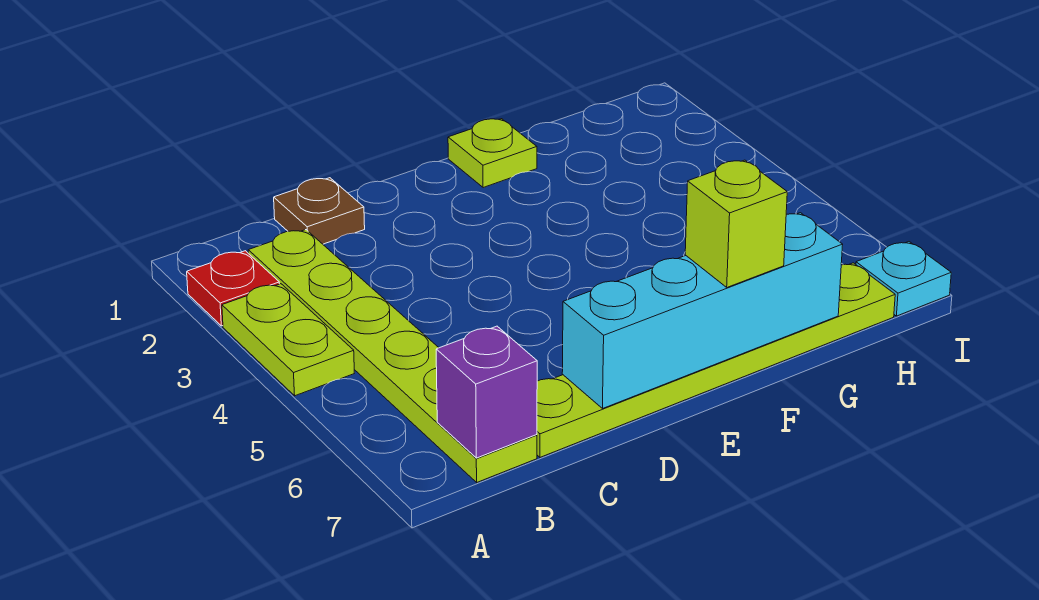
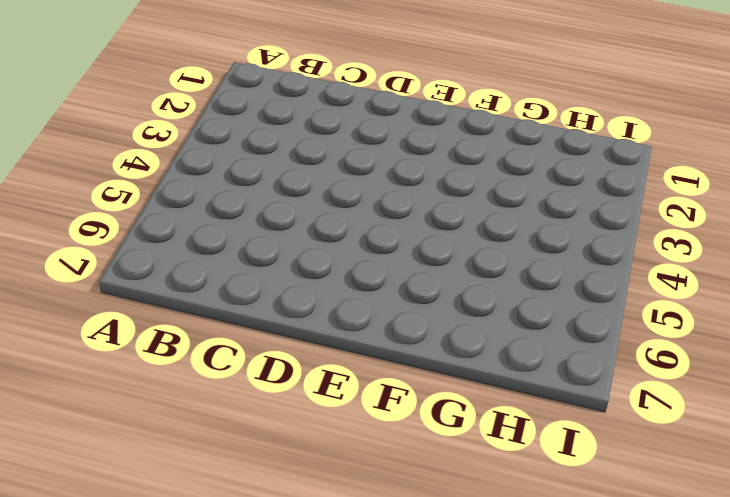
none -> red plate A2 level 1
none -> lime plate A3:A4 level 1

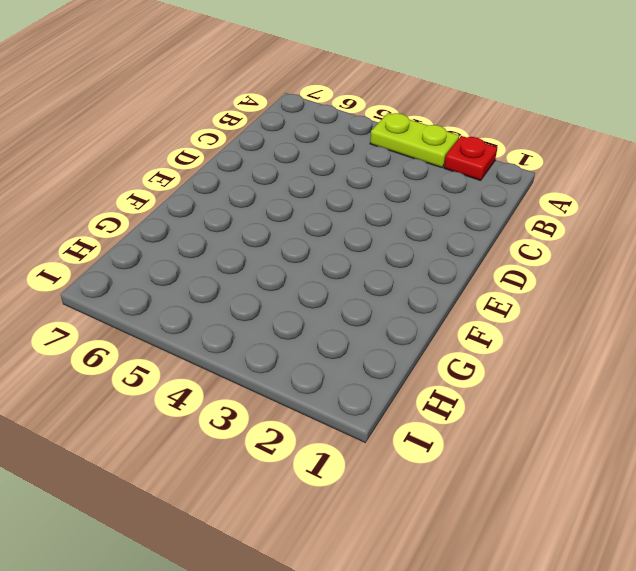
none -> lime plate B2:B7 level 1
none -> brown plate C1 level 1

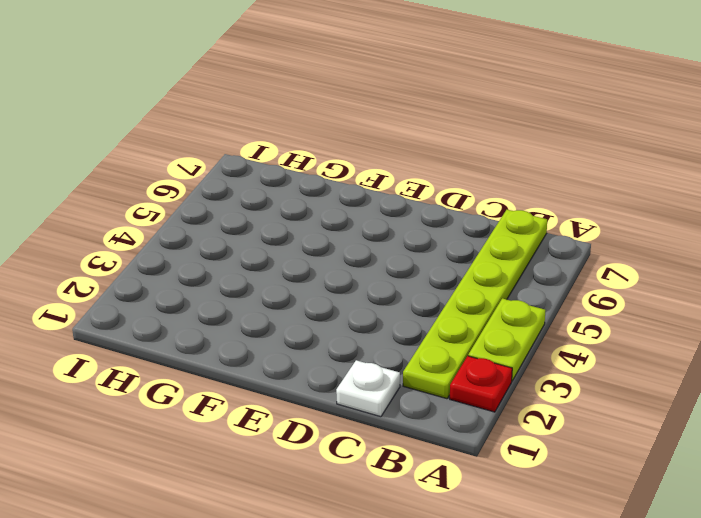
white plate C1 level 1 -> brown plate C1 level 1
none -> lime plate C7:H7 level 1
none -> lime plate F1 level 1

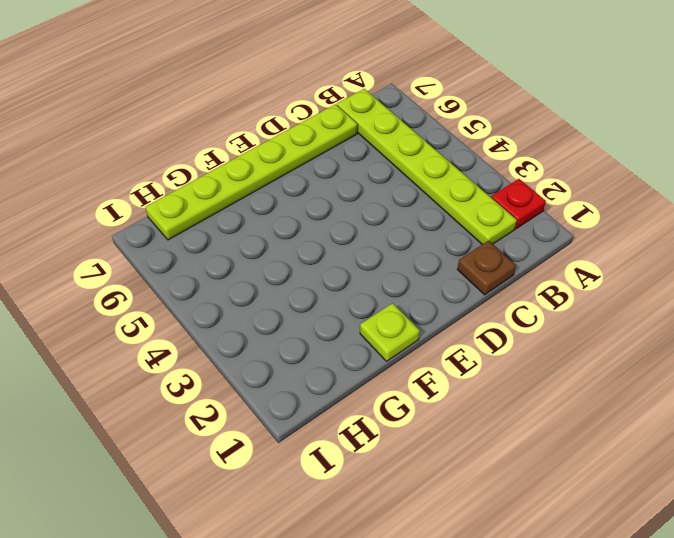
none -> lime plate A3:A4 level 1
none -> cyan plate I7 level 1

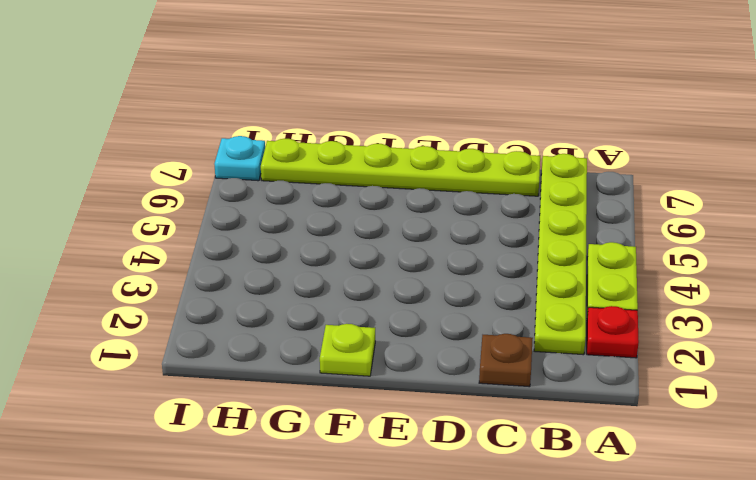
none -> purple brick B7 level 2
none -> cyan brick D7:G7 level 2

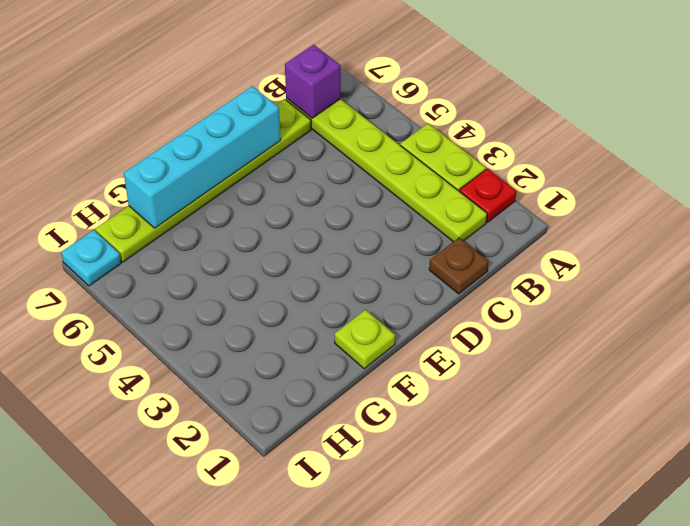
none -> lime brick F7 level 3

